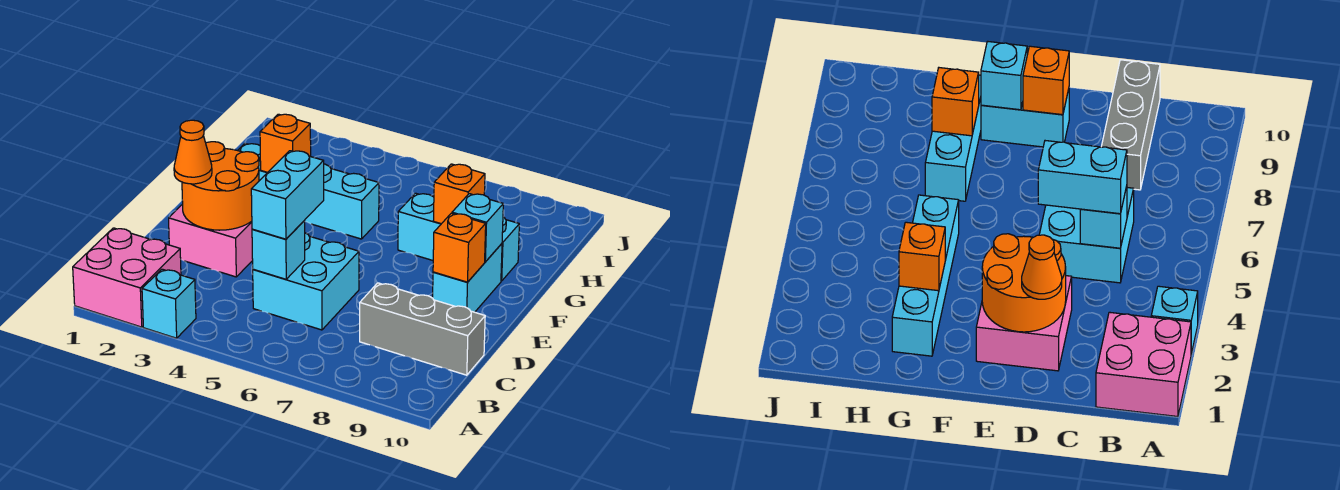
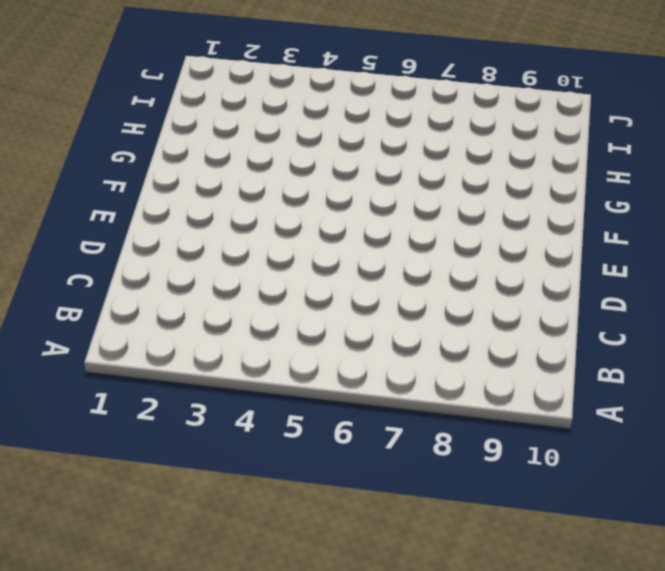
none -> pink brick A1:B2 level 1
none -> cyan brick A3 level 1
none -> cyan brick C5:D6 level 1

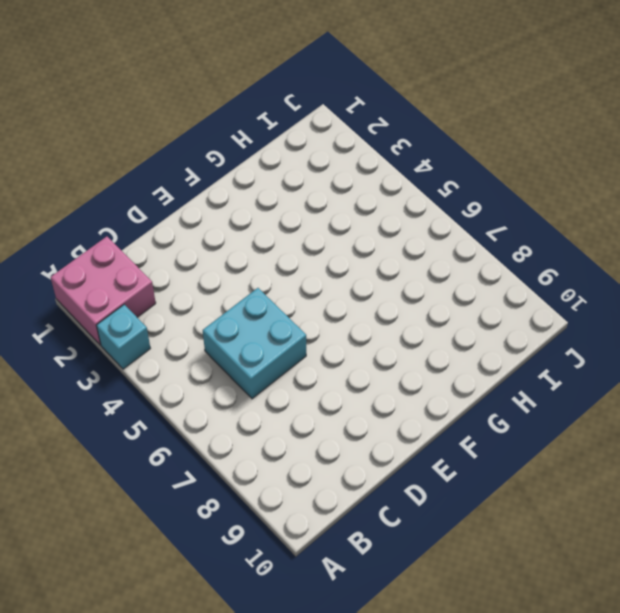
none -> grey brick C8:C10 level 1
none -> pink brick D2:E3 level 1
none -> cyan brick E9:F9 level 1

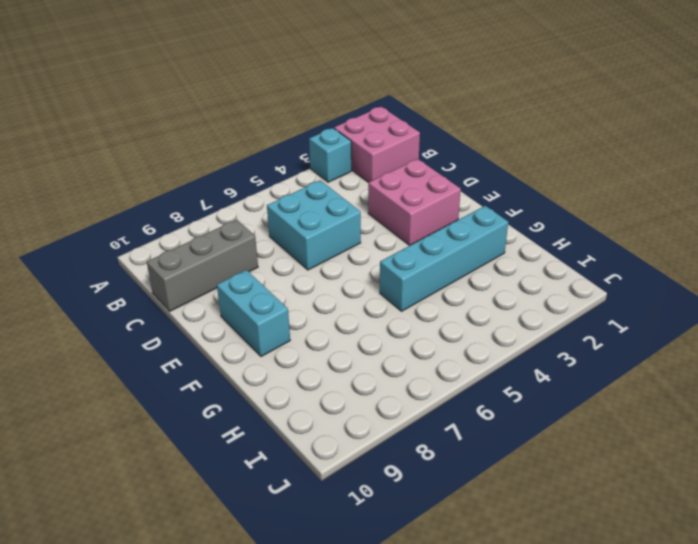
none -> cyan brick G7:G9 level 1
none -> cyan brick C5 level 2
none -> orange round brick D2:E3 level 2

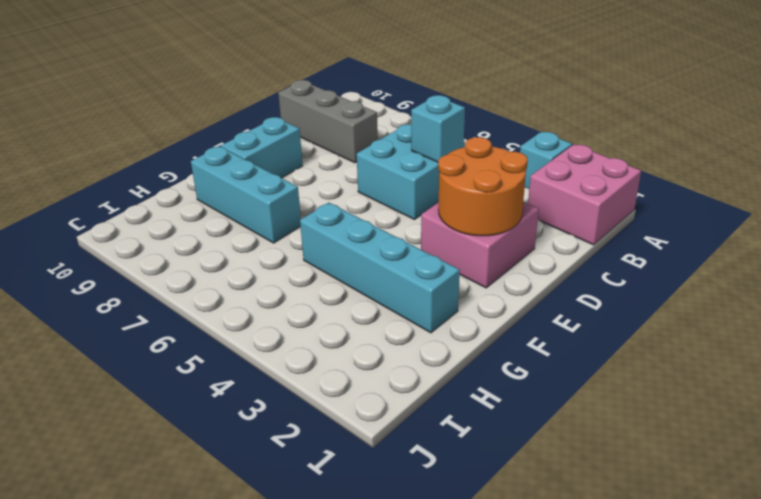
none -> orange brick E9 level 2
none -> cyan brick F9 level 2
none -> orange brick G3 level 2

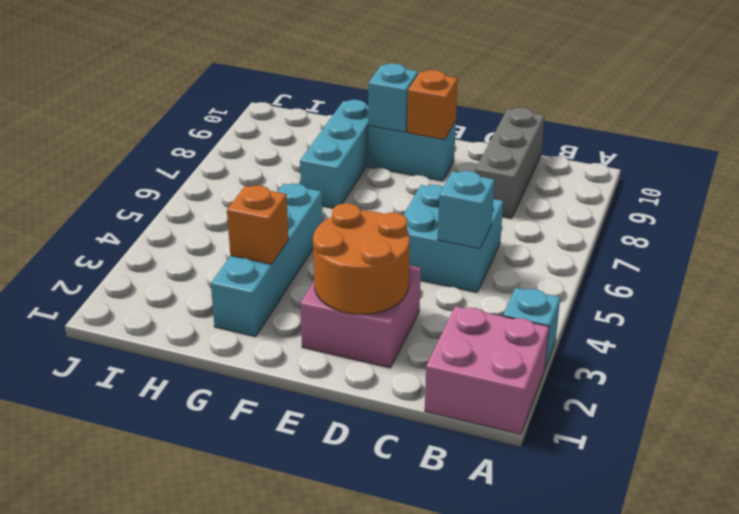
none -> orange brick G8 level 2
none -> cyan brick C5:D5 level 3
none -> orange cone D2 level 3

